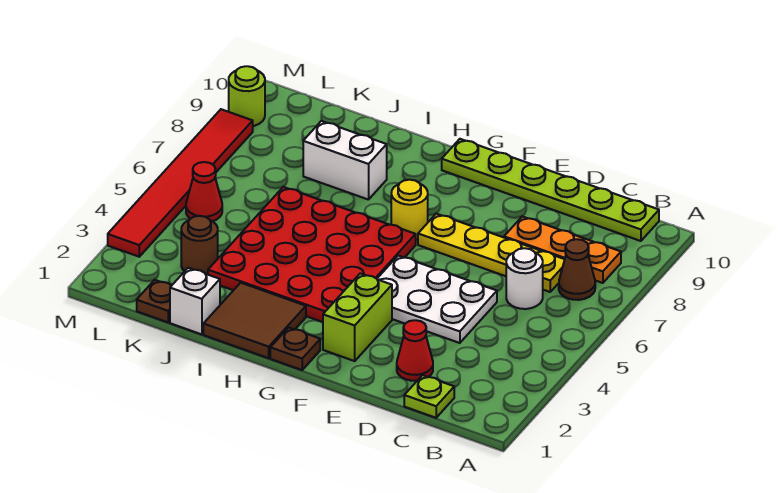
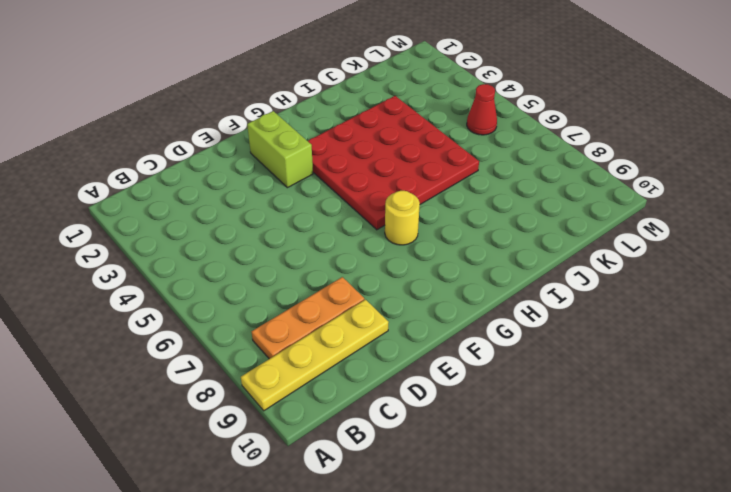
yellow plate A9:D9 level 1 -> yellow plate C7:F7 level 1
none -> brown cone B7 level 1
none -> lime plate B10:G10 level 1
none -> lime plate C1 level 1

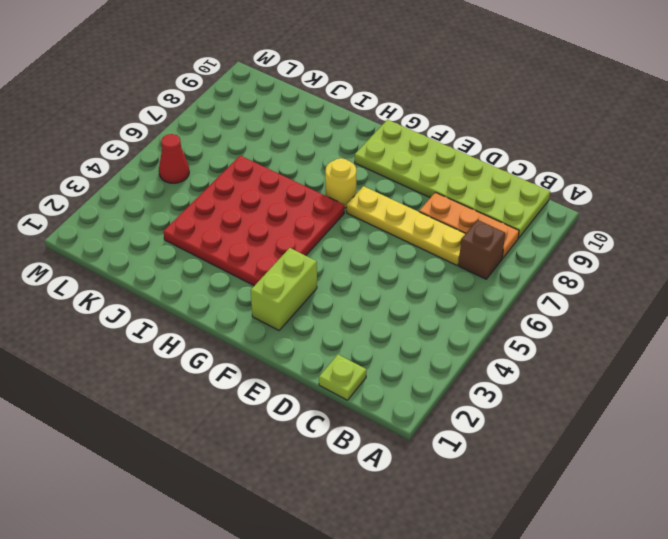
brown brick B7 level 1 -> brown cone B7 level 1
lime plate B9:G10 level 1 -> lime plate B10:G10 level 1
none -> white round brick C6 level 1
none -> red cone D2 level 1
none -> white plate D4:F5 level 1

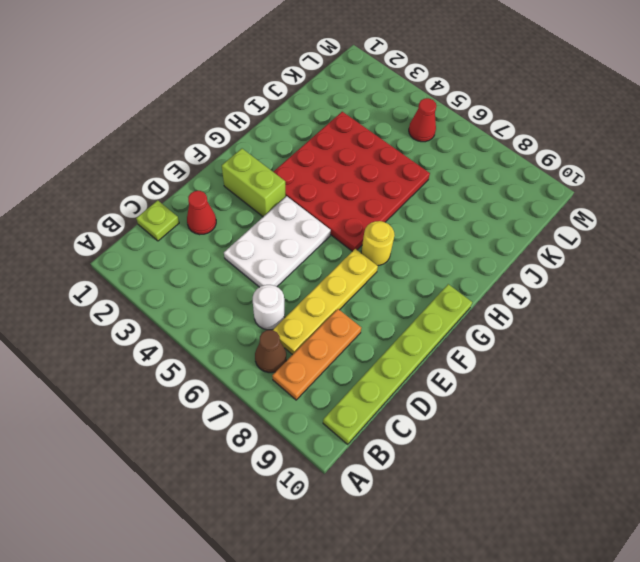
none -> brown plate G1 level 1
none -> brown tile H1:I2 level 1
none -> white brick I8:J8 level 1

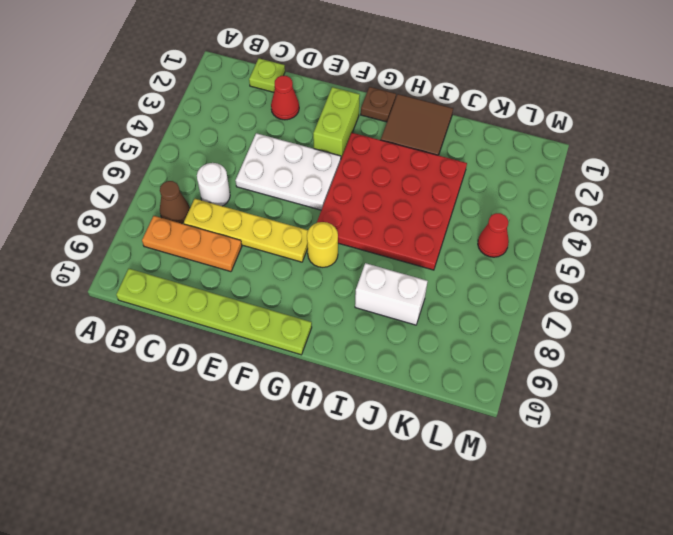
none -> white brick J1 level 1
none -> brown plate K1 level 1
none -> brown round brick K3 level 1

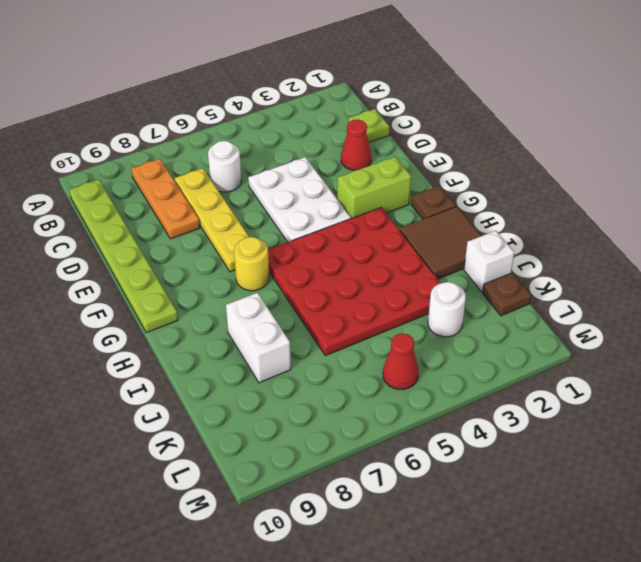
white round brick K3 level 1 -> brown round brick K3 level 1
none -> brown cone B7 level 1
none -> red tile M3:M8 level 1
none -> lime round brick M9 level 1

